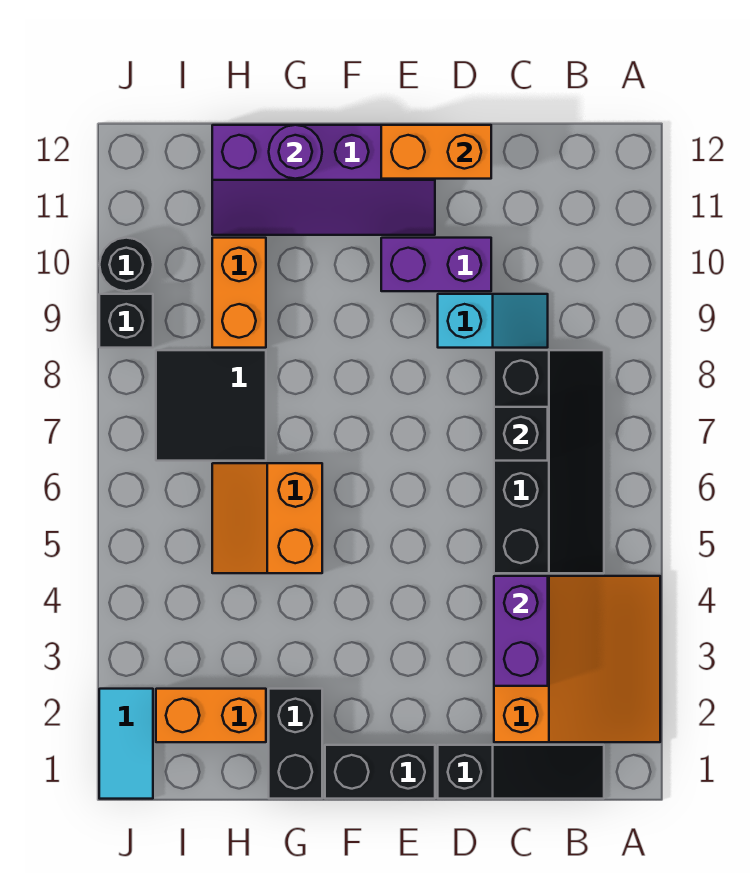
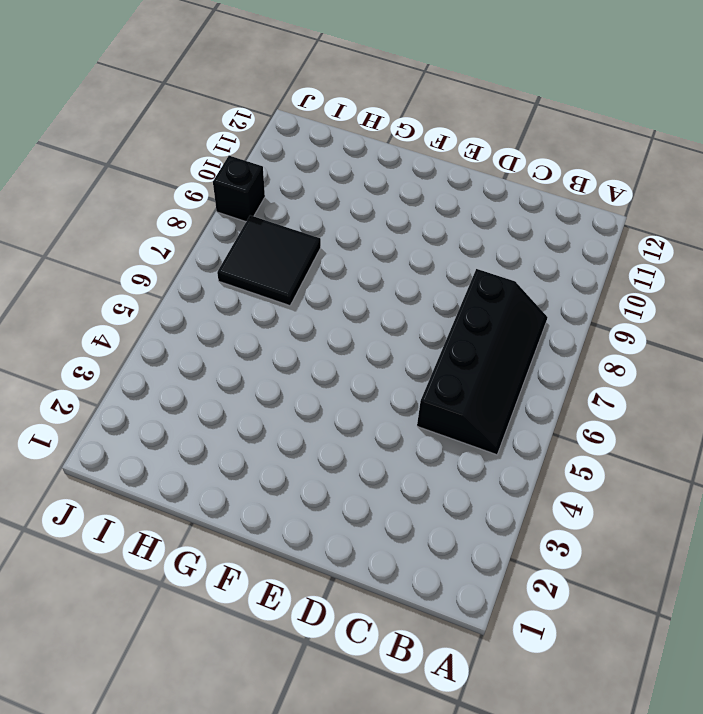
none -> orange slope A2:C4 level 1 top C
none -> black slope B1:D1 level 1 top D
none -> cyan slope C9:D9 level 1 top D

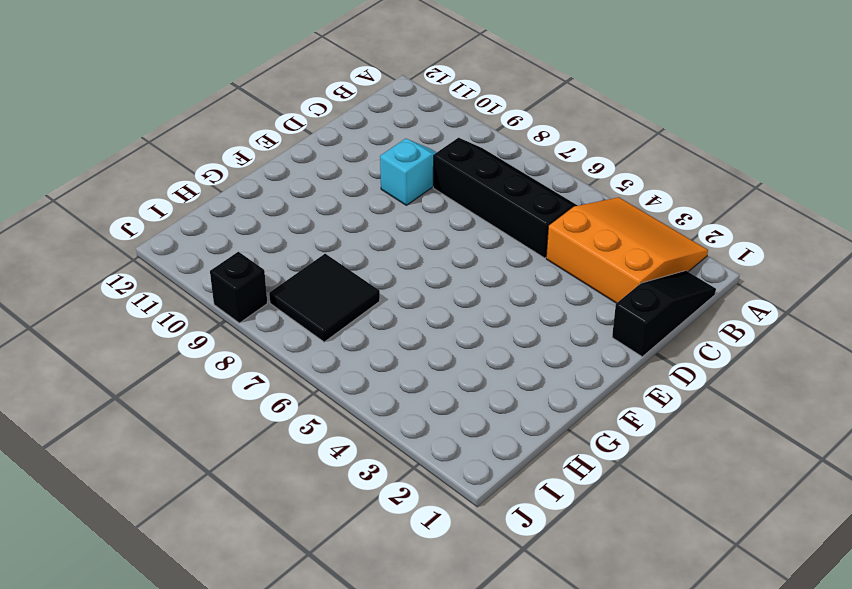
none -> purple brick D10:E10 level 1
none -> black brick E1:F1 level 1
none -> purple slope E11:H12 level 1 top 12

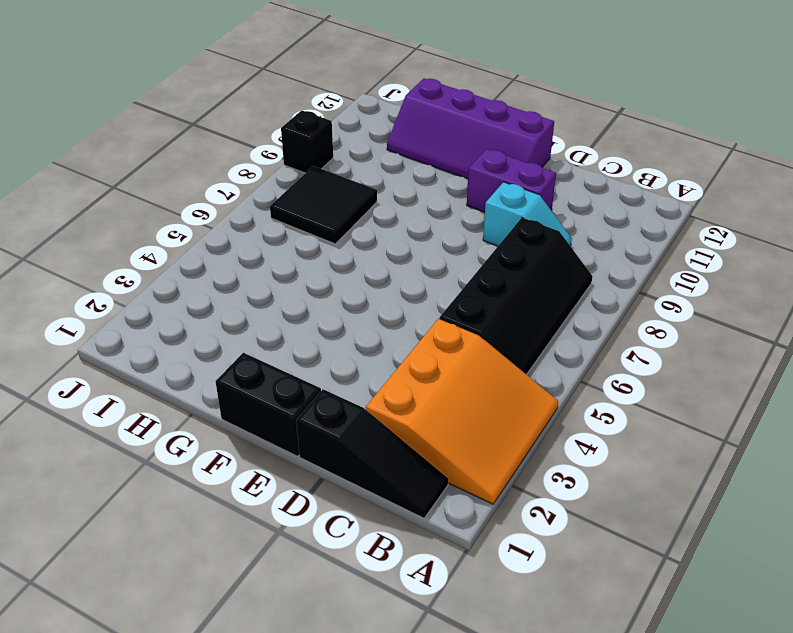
none -> black brick G1:G2 level 1
none -> orange slope G5:H6 level 1 top G
none -> orange brick H2:I2 level 1

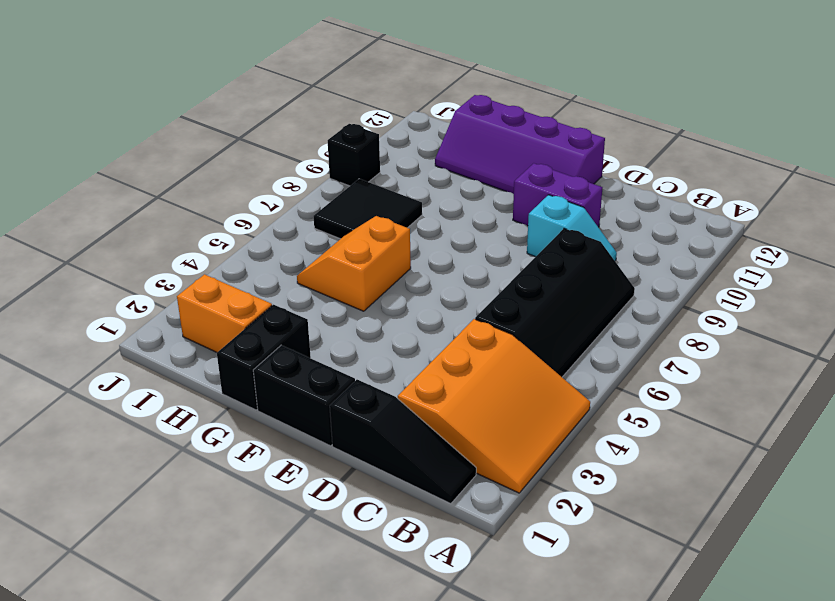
none -> orange brick H9:H10 level 1
none -> cyan tile J1:J2 level 1
none -> black round brick J10 level 1

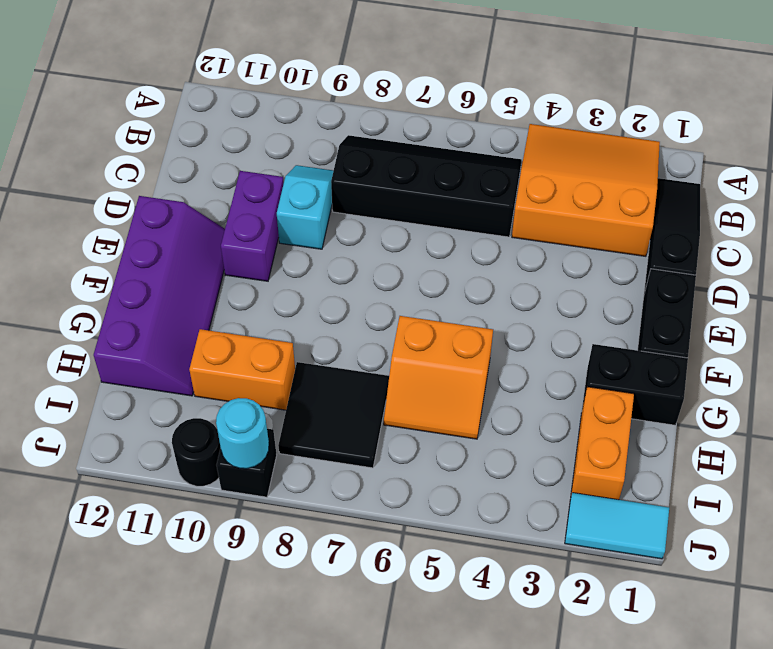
cyan round brick J9 level 2 -> none
none -> purple brick C3:C4 level 2
none -> black brick C7 level 2
none -> orange brick D12:E12 level 2

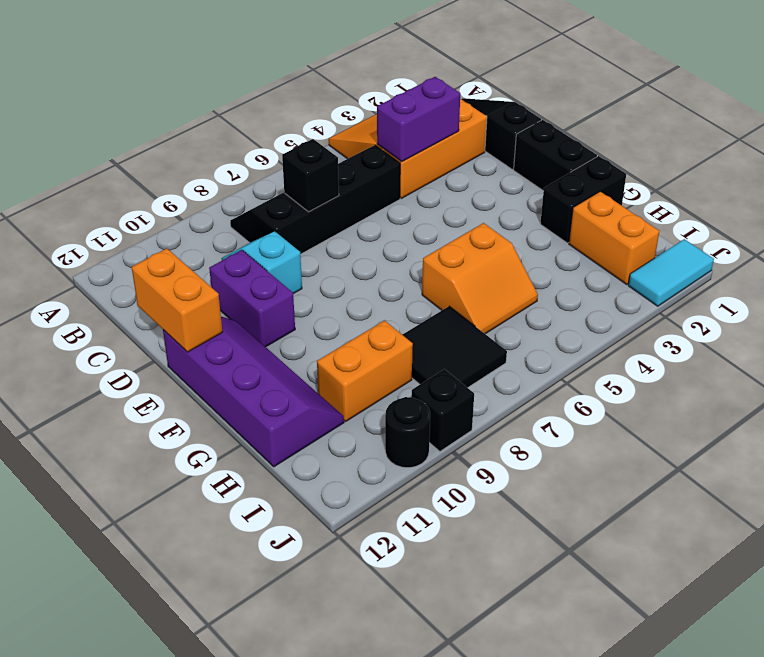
none -> purple round brick G12 level 2

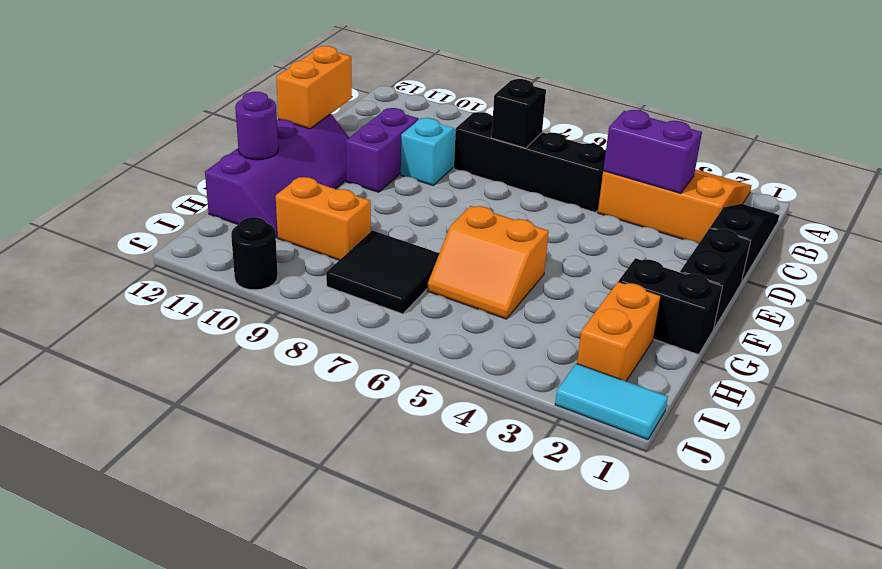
none -> black brick J9 level 1

